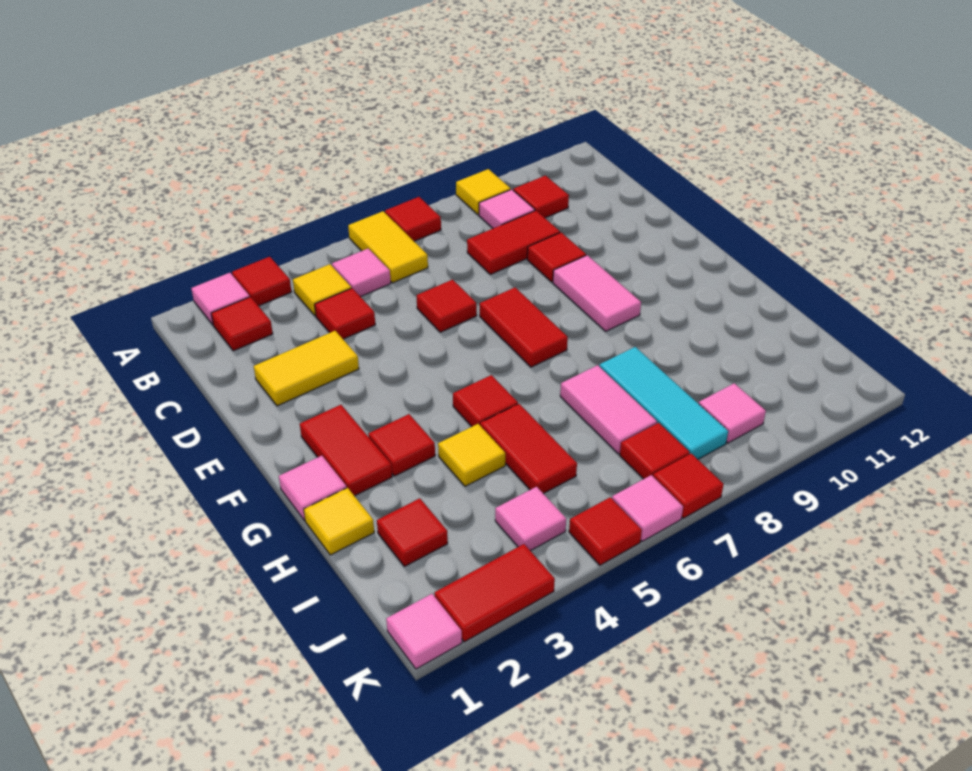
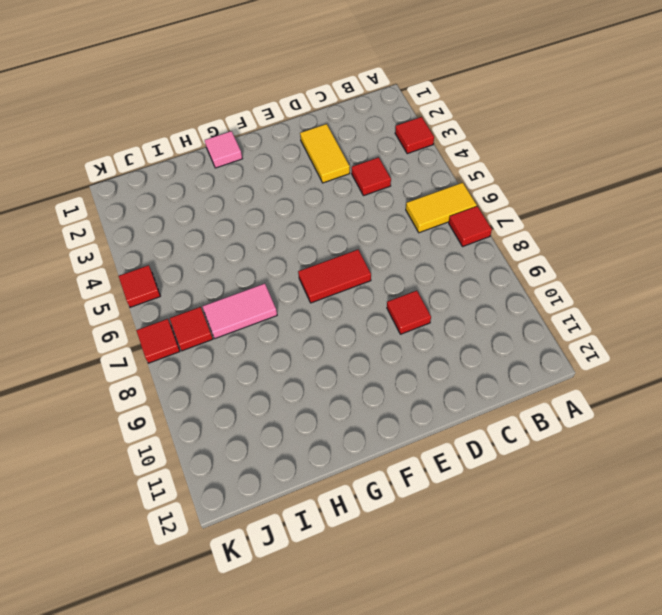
none -> pink tile A2 level 1
none -> yellow tile A9 level 1
none -> red tile B2 level 1
none -> yellow tile B4 level 1

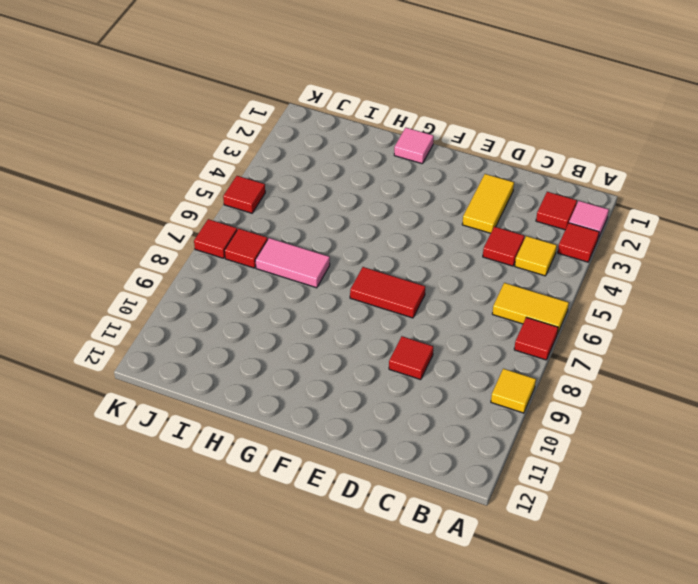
none -> pink tile B5 level 1
none -> pink tile B9 level 1
none -> red tile B10 level 1
none -> red tile C8:C9 level 1

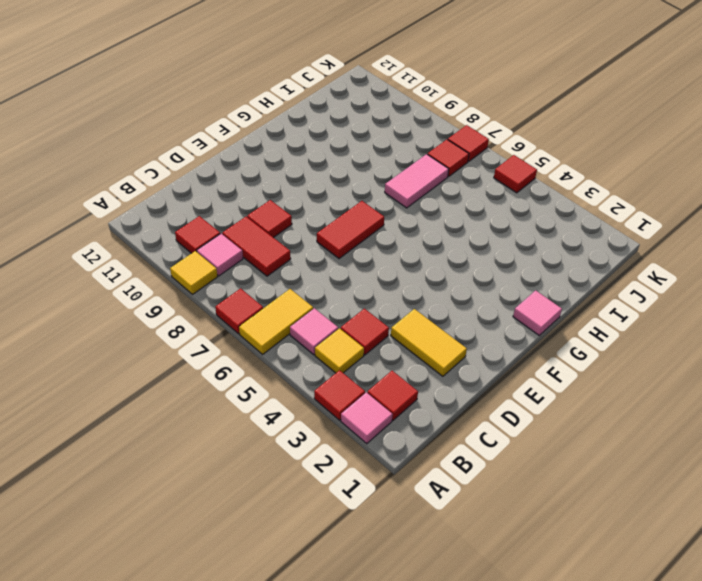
none -> red tile D6 level 1
none -> pink tile E9:F9 level 1
none -> red tile F2:G2 level 1
none -> red tile G3 level 1

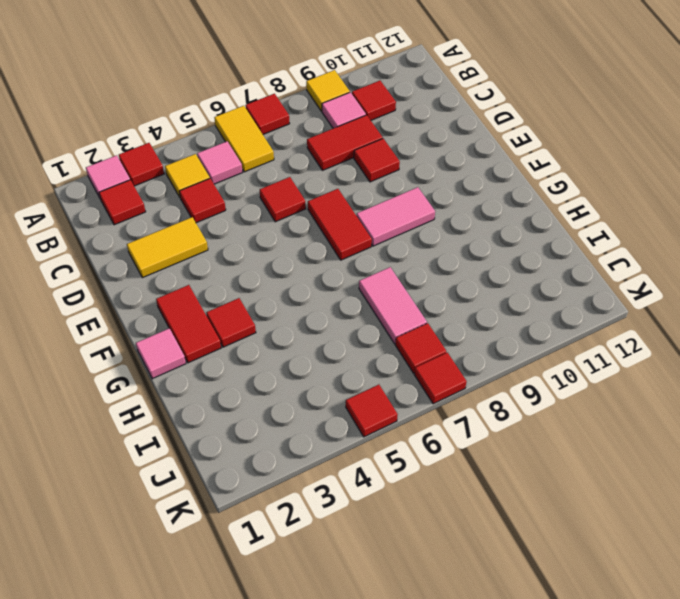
pink tile F8:F9 level 1 -> pink tile E9:F9 level 1
none -> red tile G5 level 1
none -> yellow tile H1 level 1
none -> yellow tile H4 level 1
none -> red tile H5:I5 level 1

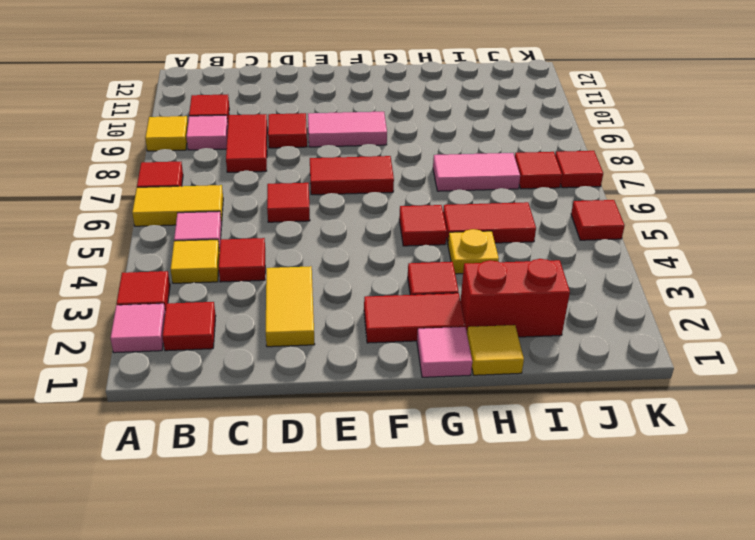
red brick H2:I2 level 1 -> red tile I2 level 1
yellow plate H4 level 1 -> yellow tile H4 level 1
none -> cyan tile H8:J8 level 1
none -> pink tile J4 level 1
none -> pink tile J9 level 1
none -> pink tile K1 level 1

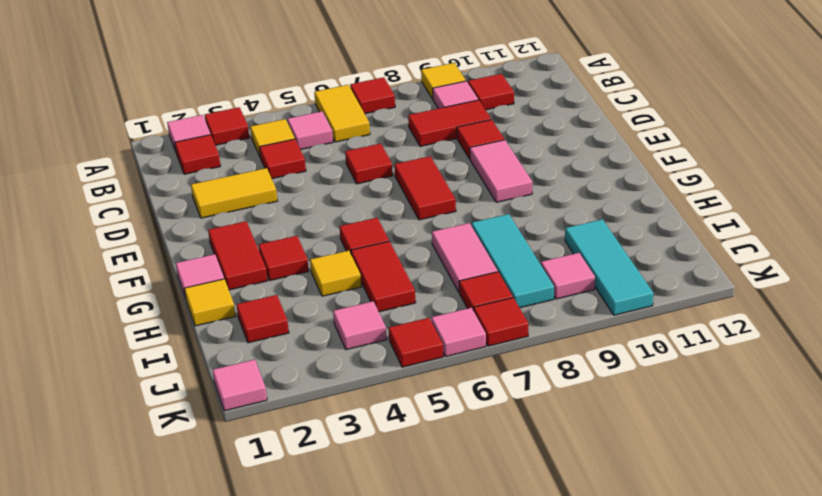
cyan tile I10:K10 level 1 -> none
none -> red tile K2:K3 level 1

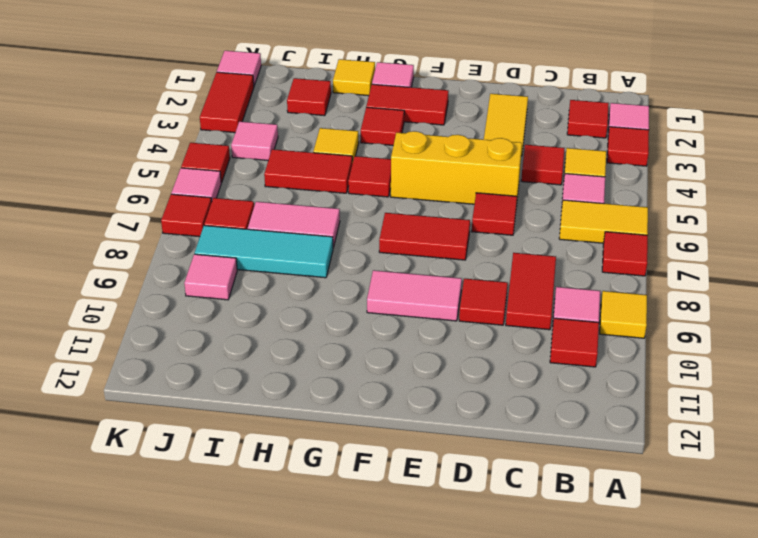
yellow brick D5:F5 level 1 -> none

